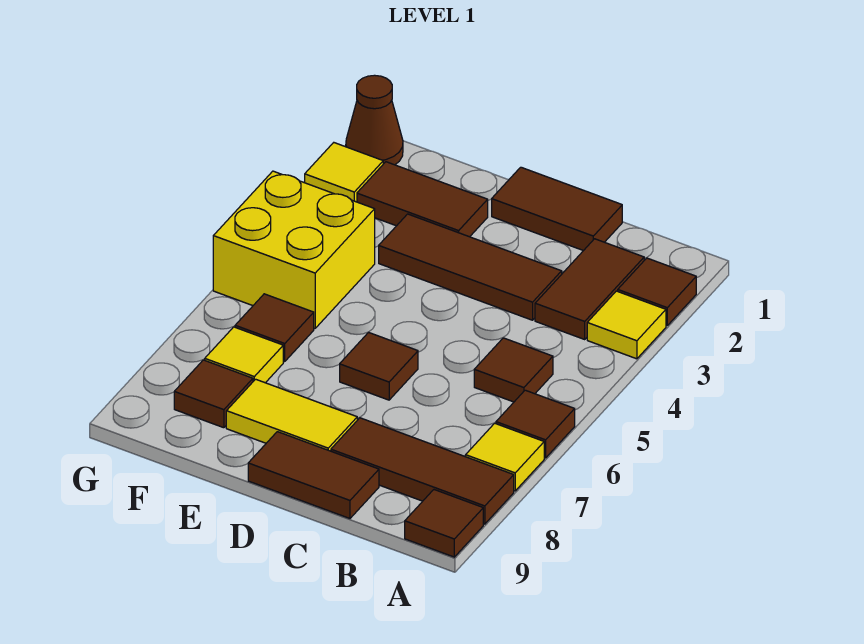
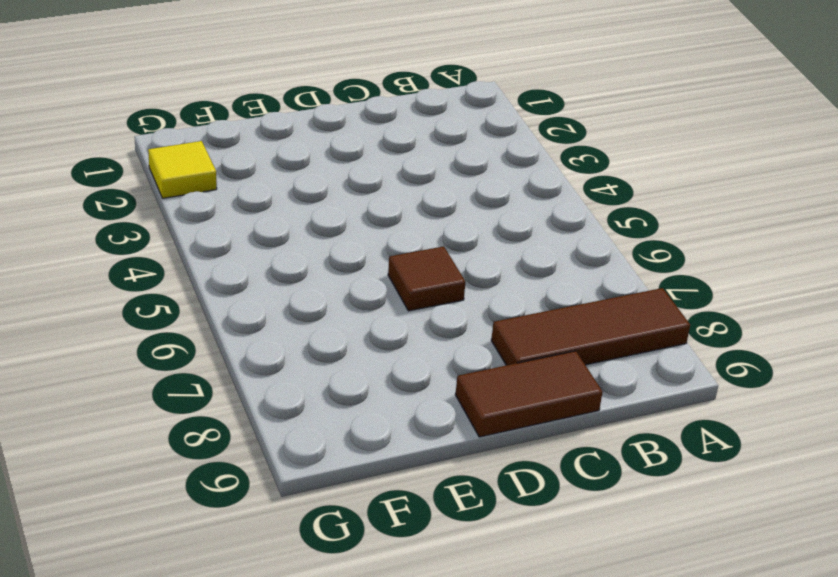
none -> brown tile A2 level 1
none -> yellow tile A3 level 1
none -> brown tile A6 level 1

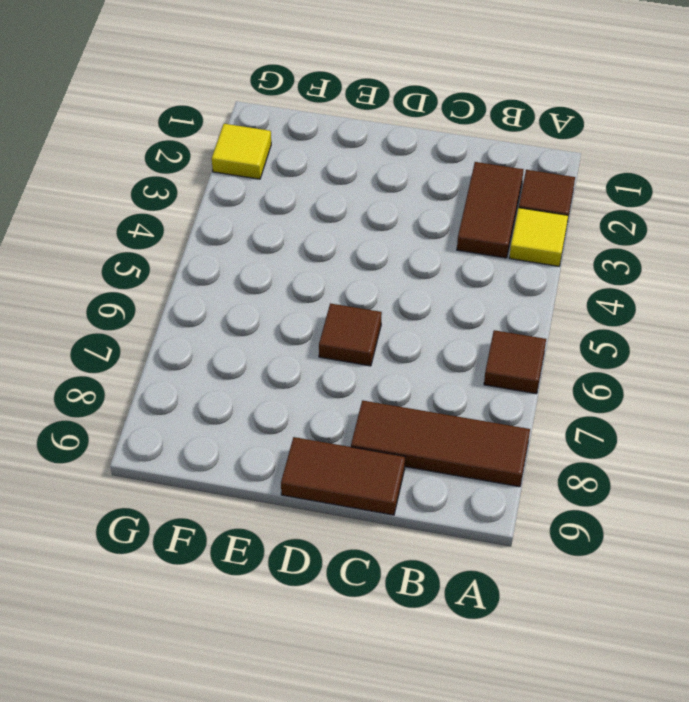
none -> yellow tile A7 level 1
none -> brown tile A9 level 1
none -> brown tile B5 level 1

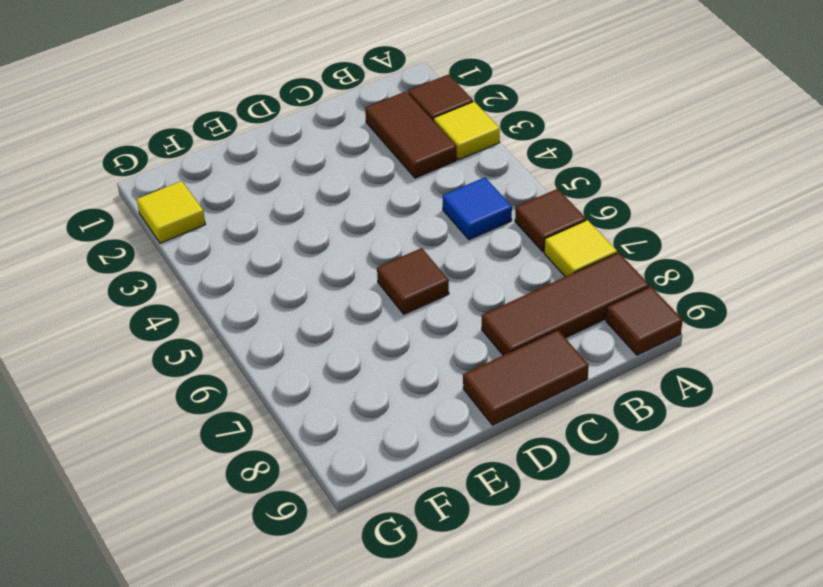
blue tile B5 level 1 -> brown tile B5 level 1
none -> brown tile C1:D1 level 1
none -> brown tile C3:E3 level 1
none -> yellow tile D8:E8 level 1

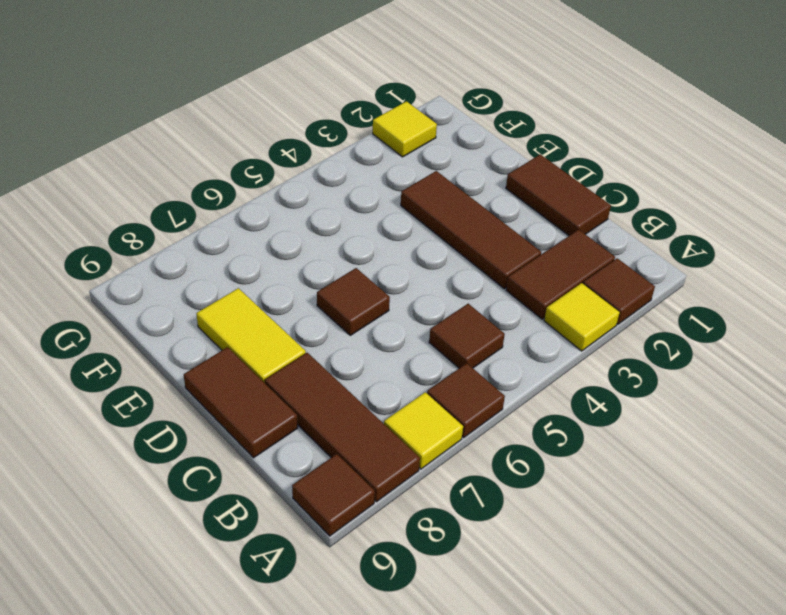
none -> brown tile E2:F2 level 1
none -> yellow brick F4:G5 level 1
none -> brown tile F6 level 1

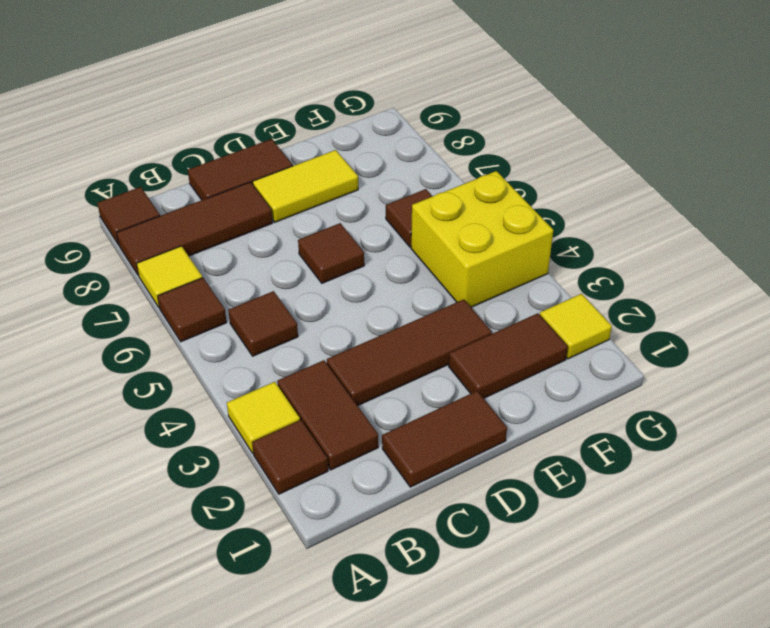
none -> yellow tile F7 level 1
none -> brown tile F8 level 1
none -> brown cone G1 level 1

